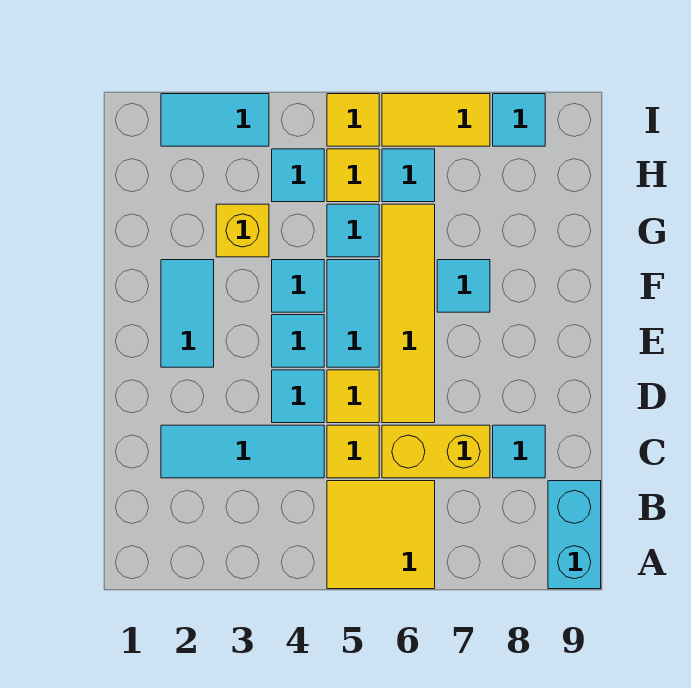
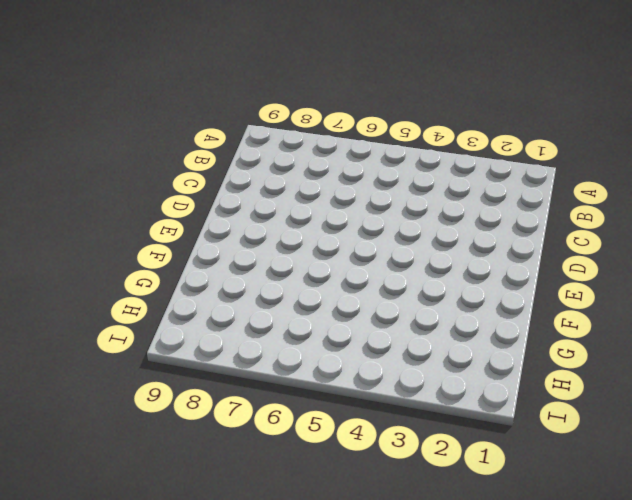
none -> yellow tile A5:B6 level 1
none -> cyan brick A9:B9 level 1
none -> cyan tile C2:C4 level 1

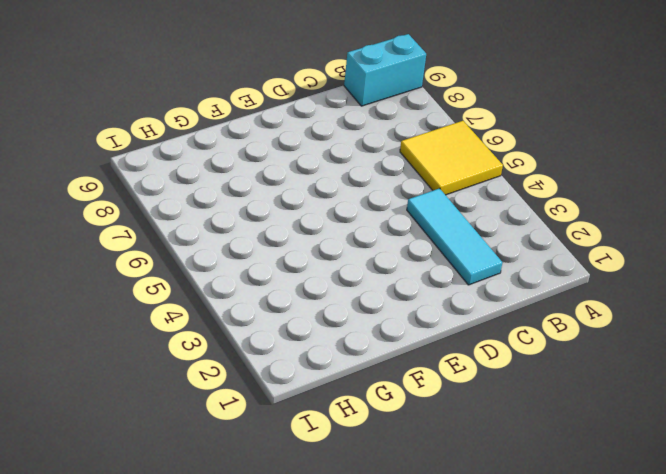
none -> yellow tile C5 level 1
none -> yellow brick C6:C7 level 1
none -> cyan tile C8 level 1

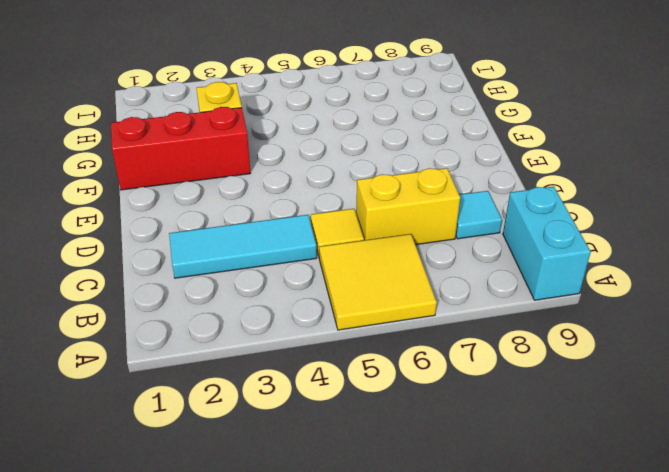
red brick F1:F3 level 1 -> cyan tile E2:F2 level 1
none -> cyan tile D4 level 1
none -> yellow tile D5 level 1
none -> yellow tile D6:G6 level 1

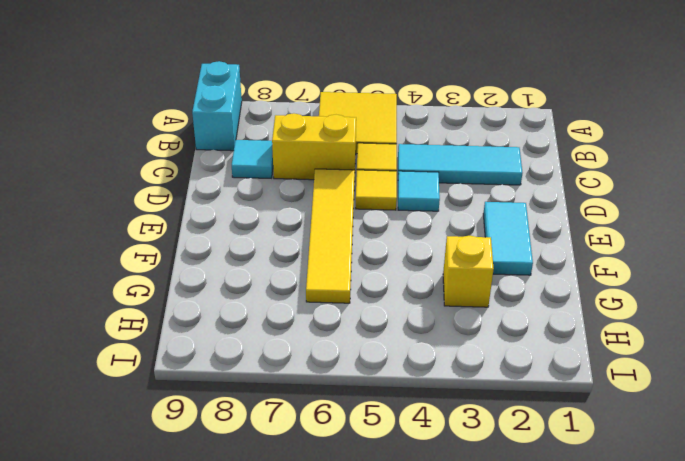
none -> cyan tile E4 level 1
none -> cyan tile E5:F5 level 1
none -> cyan tile F4 level 1

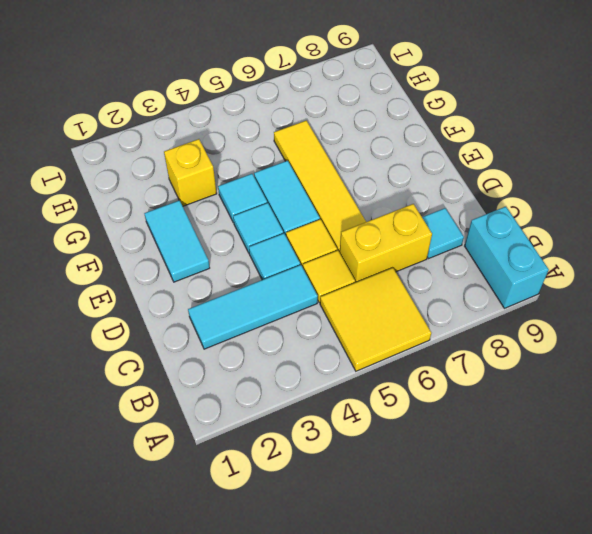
none -> cyan tile F7 level 1
none -> cyan tile G5 level 1
none -> cyan tile H4 level 1

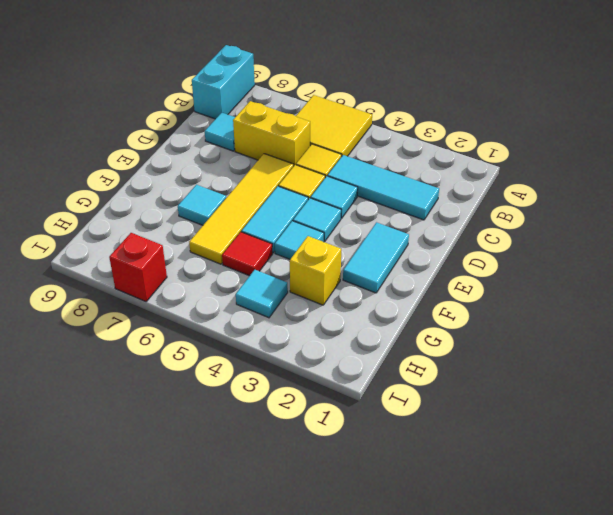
red tile G5 level 1 -> cyan tile G5 level 1
red brick I7 level 1 -> yellow tile I6:I7 level 1
none -> yellow tile H5 level 1
none -> cyan tile H6 level 1
none -> cyan tile I2:I3 level 1

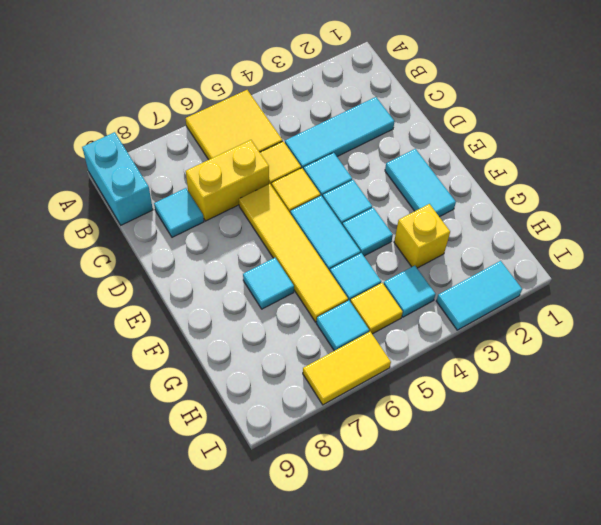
none -> yellow tile I5 level 1
none -> cyan tile I8 level 1

